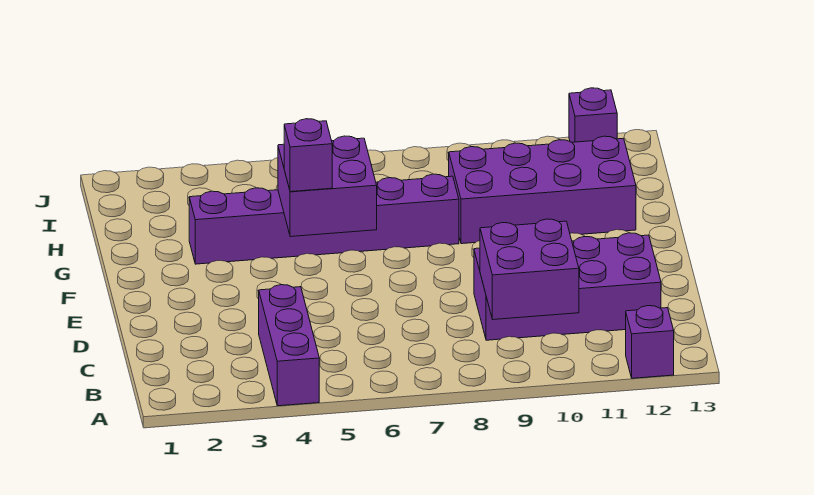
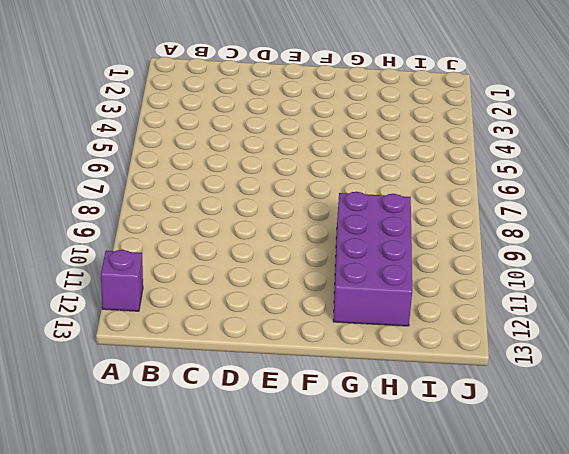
none -> purple brick A4:C4 level 1
none -> purple brick C9:D12 level 1

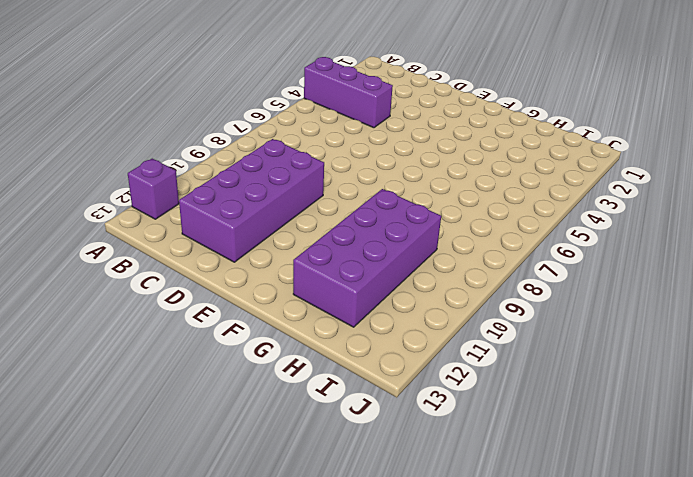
none -> purple brick G3:G8 level 1
none -> purple brick J12 level 1

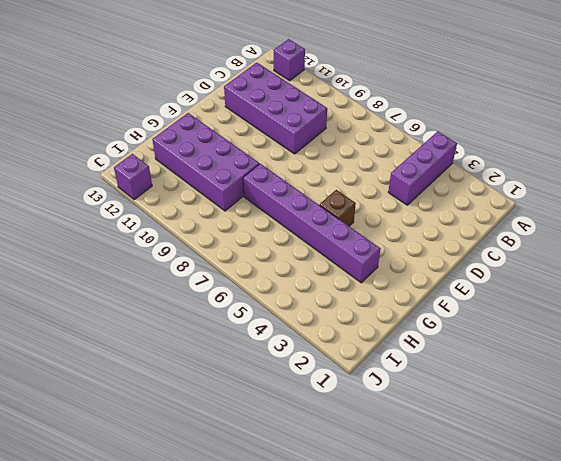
brown brick F5 level 1 -> none
none -> purple brick B9:C10 level 2
none -> purple brick F5:G6 level 2

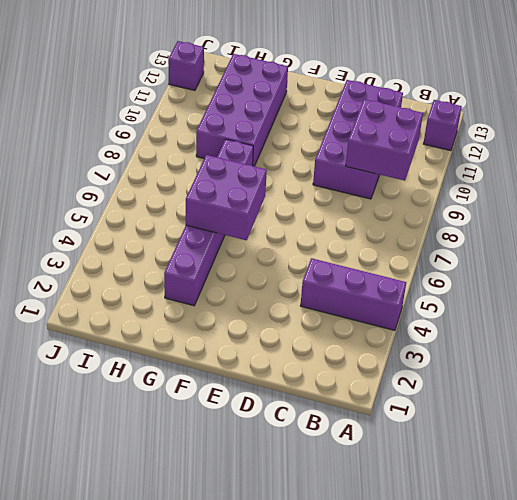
none -> purple brick F5 level 3

